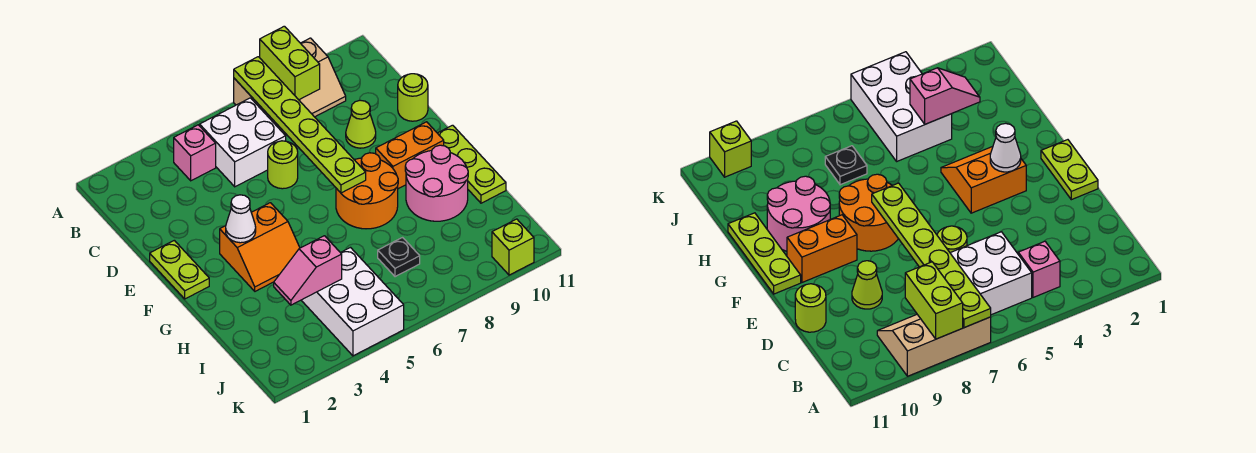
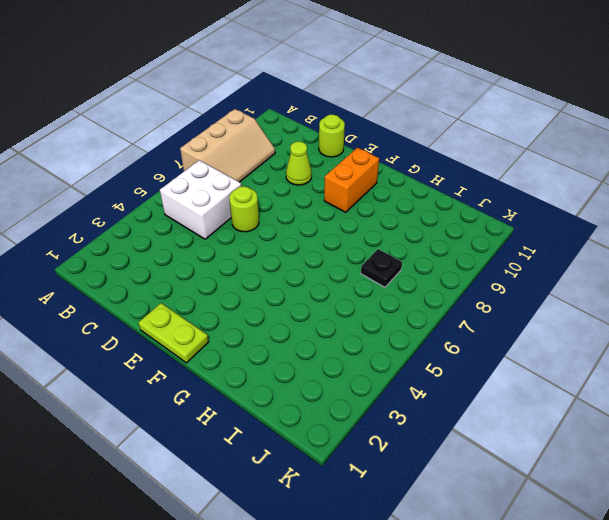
none -> pink brick B4 level 1
none -> orange slope F3:G4 level 1 top F
none -> orange round brick F7:G8 level 1

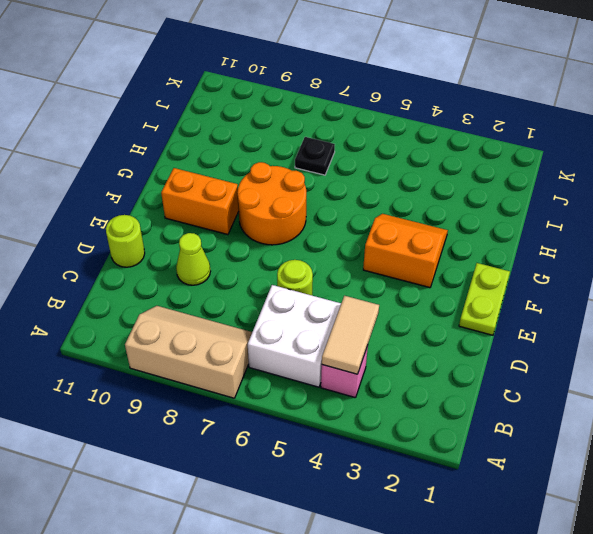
tan tile B4:C4 level 2 -> none
none -> lime plate F11:H11 level 1
none -> pink round brick G9:H10 level 1
none -> white brick I4:K5 level 1

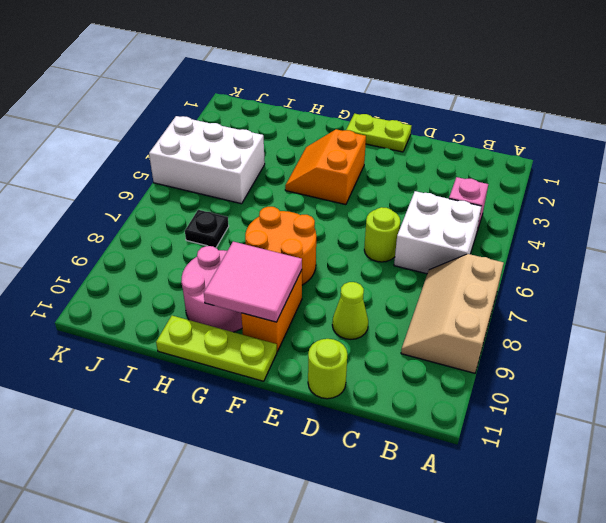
pink tile F9:G10 level 2 -> none
none -> lime brick K10 level 1
none -> lime plate A7:F7 level 2
none -> lime brick A8:B8 level 2

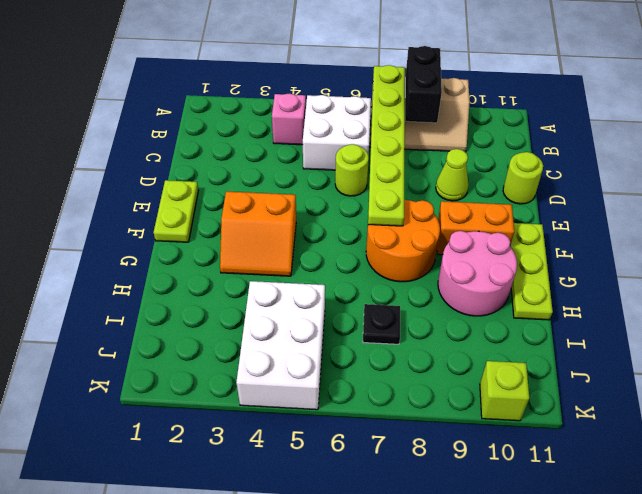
black brick A8:B8 level 2 -> lime brick A8:B8 level 2
none -> white cone F3 level 2
none -> pink slope I3:I4 level 2 top 4

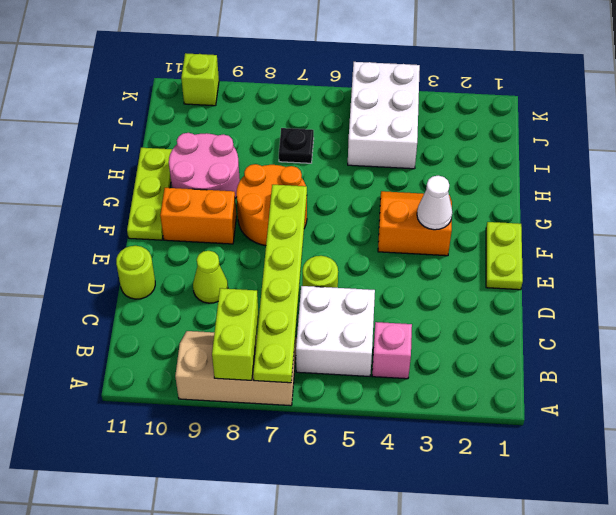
none -> pink slope I3:I4 level 2 top 4

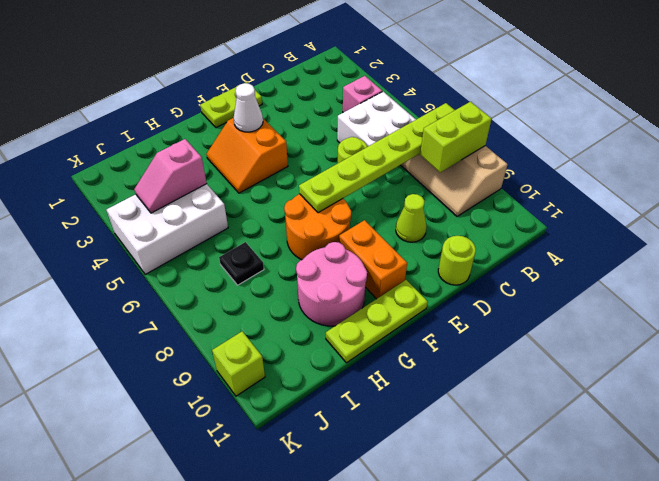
pink slope I4:J4 level 2 top I -> pink slope I3:I4 level 2 top 4

